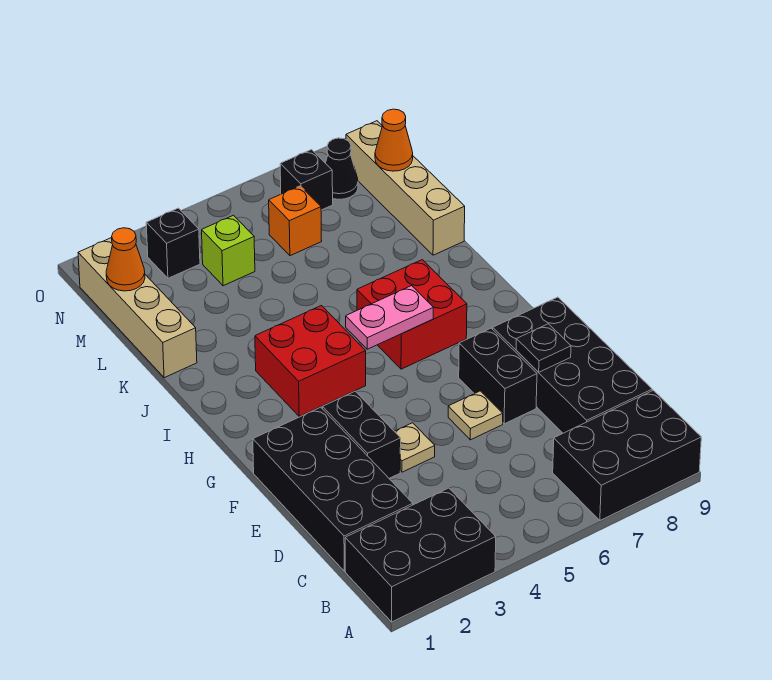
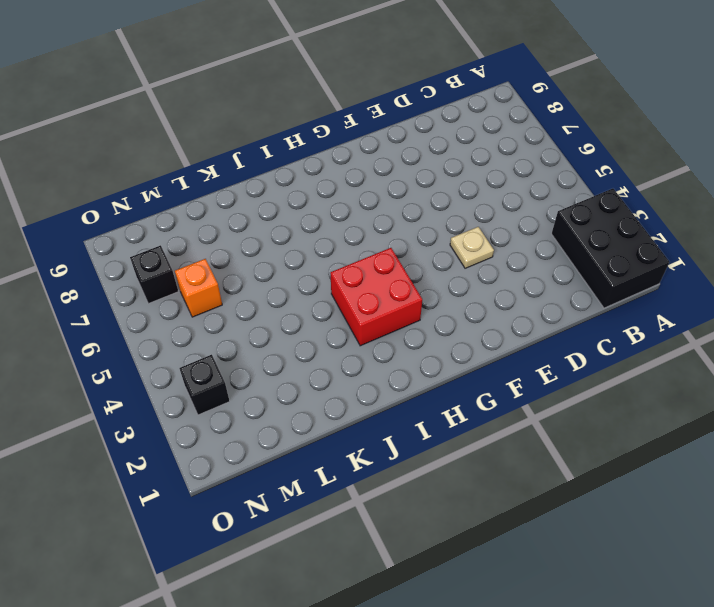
none -> black brick A7:B9 level 1
none -> black brick C1:F2 level 1
none -> black brick C8:F9 level 1

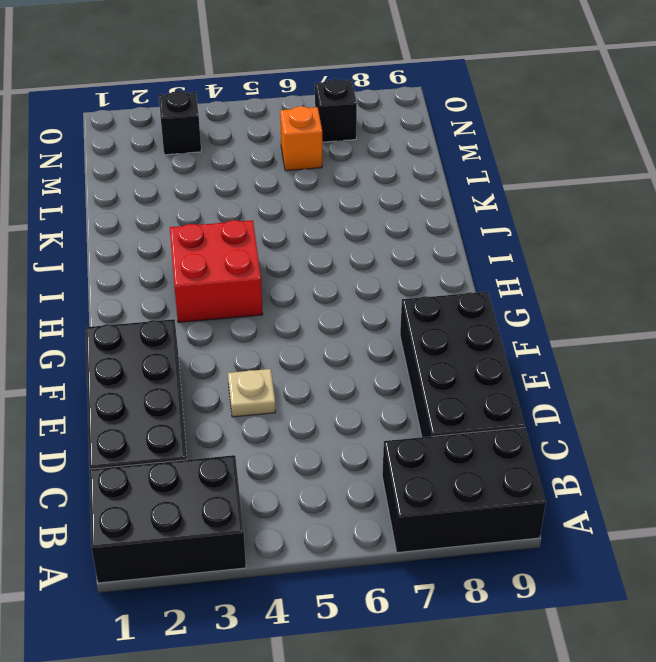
none -> black brick E3:F3 level 1
none -> tan plate E6 level 1
none -> black brick E7:F7 level 1

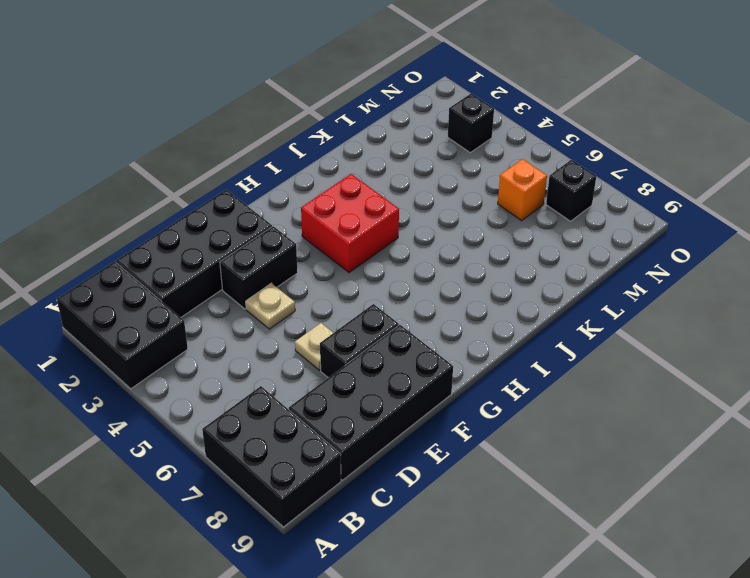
none -> red brick H6:I7 level 1
none -> tan brick K1:N1 level 1
none -> tan brick K9:N9 level 1

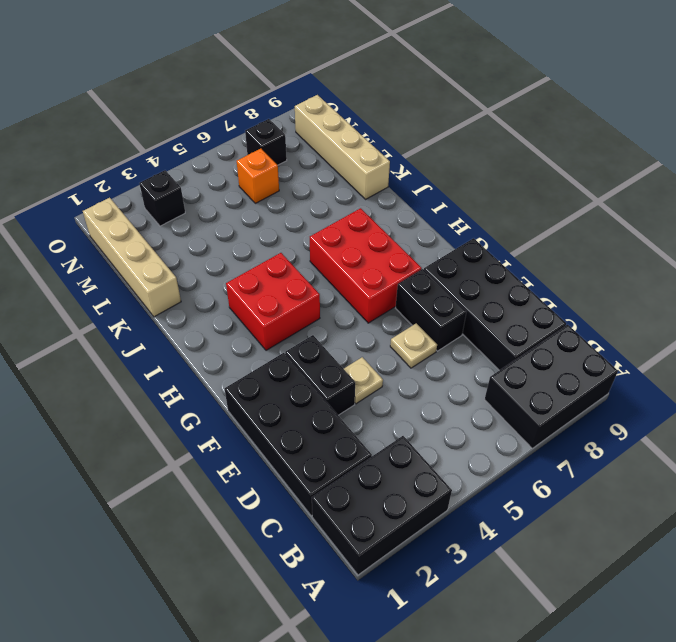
red brick G6:I7 level 1 -> red brick H6:I7 level 1
none -> lime brick M4 level 1
none -> black cone N8 level 1
none -> black plate E8 level 2

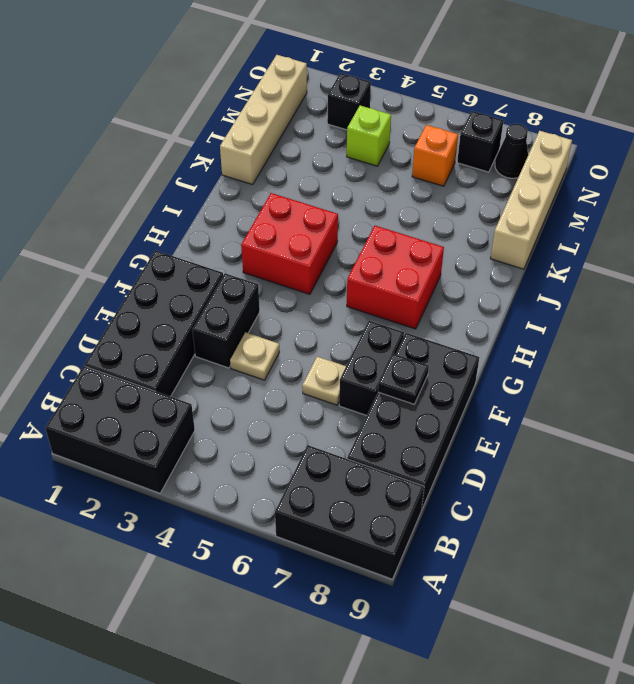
none -> pink plate H5:H6 level 2
none -> orange cone M1 level 2
none -> orange cone M9 level 2

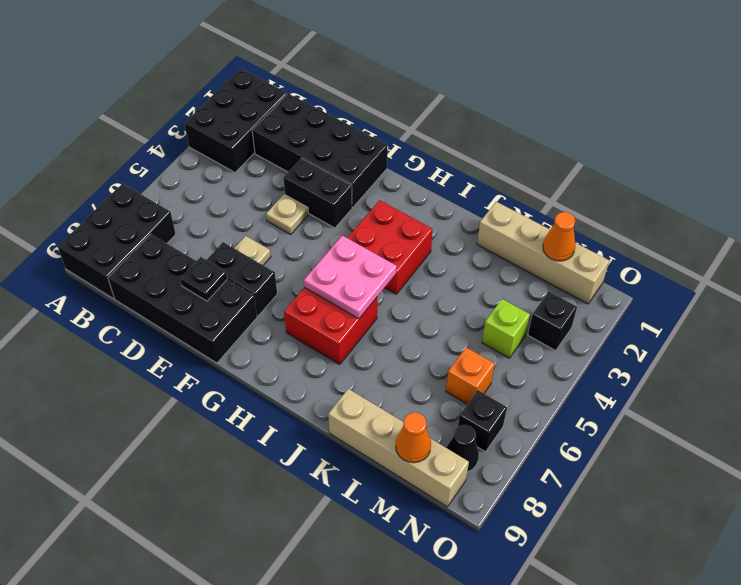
pink plate H5:I6 level 2 -> pink plate H5:H6 level 2

